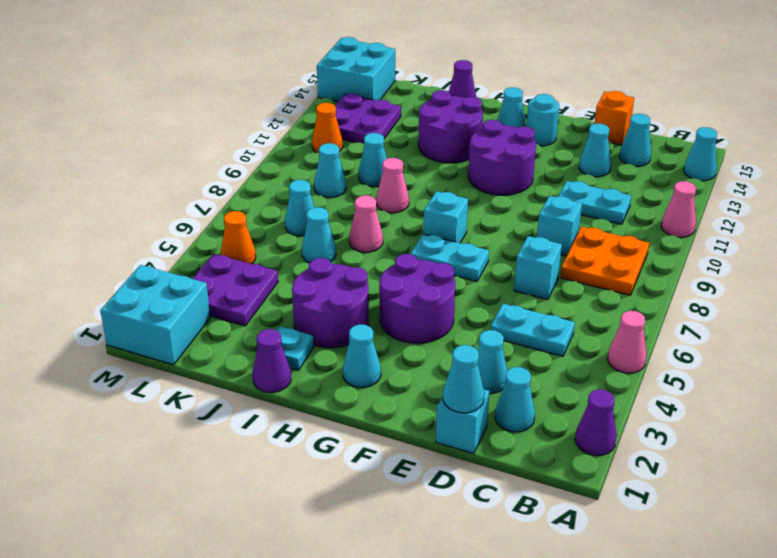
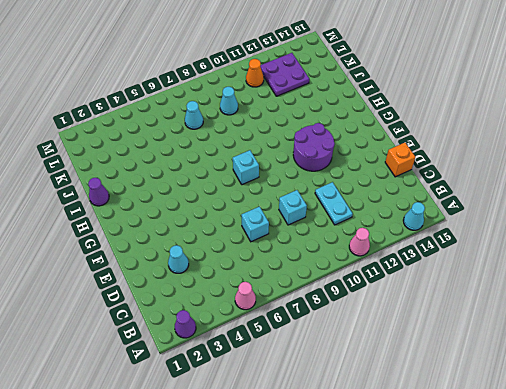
none -> orange plate B8:C9 level 1
none -> cyan cone C2 level 1
none -> cyan plate C5:D5 level 1
none -> cyan cone C14 level 1

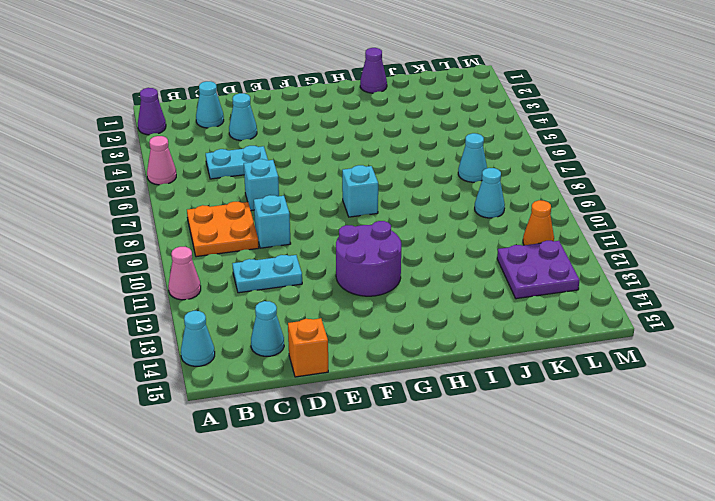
none -> cyan brick D1 level 1
none -> cyan cone D13 level 1
none -> purple round brick F4:G5 level 1
none -> cyan plate F7:G7 level 1

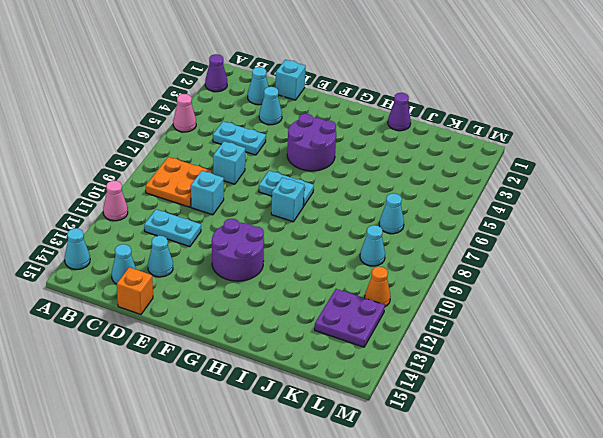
none -> cyan round brick F14 level 1
none -> cyan cone G2 level 1
none -> cyan cone G14 level 1
none -> purple round brick H3:I4 level 1

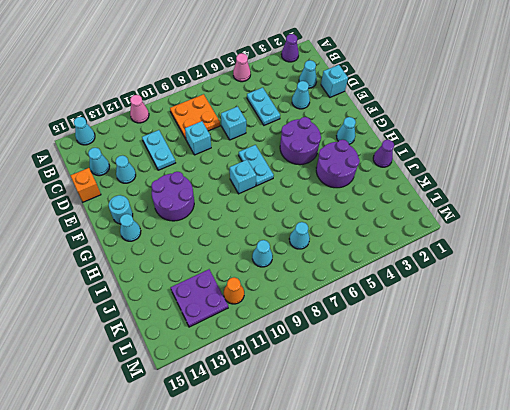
none -> purple round brick H12:I13 level 1
none -> cyan plate I2 level 1
none -> pink cone I7 level 1
none -> pink cone I9 level 1

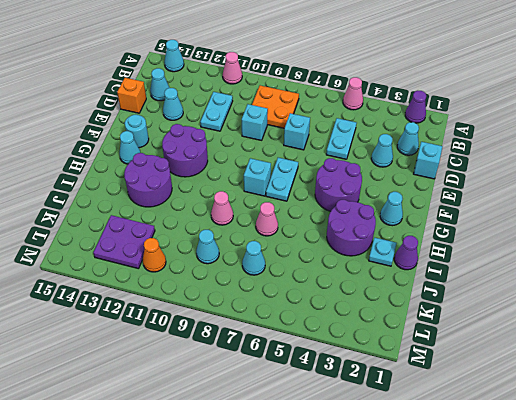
none -> purple cone I15 level 1
none -> cyan cone J6 level 1
none -> cyan cone J10 level 1
none -> purple plate K3:L4 level 1

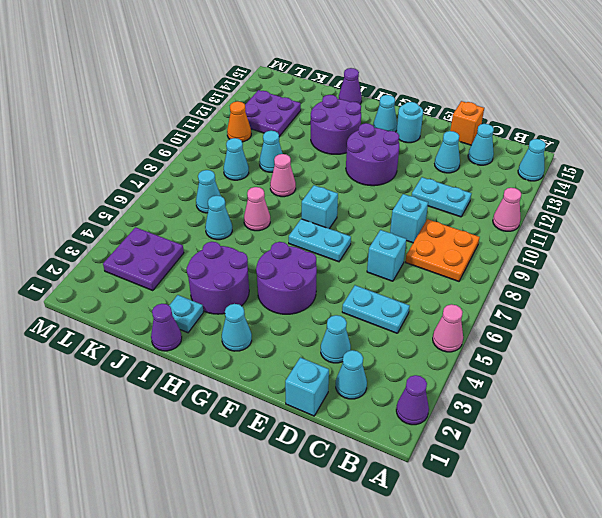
none -> cyan brick L1:M2 level 1
none -> orange cone L5 level 1
none -> cyan brick L14:M15 level 1
none -> cyan cone D1 level 2

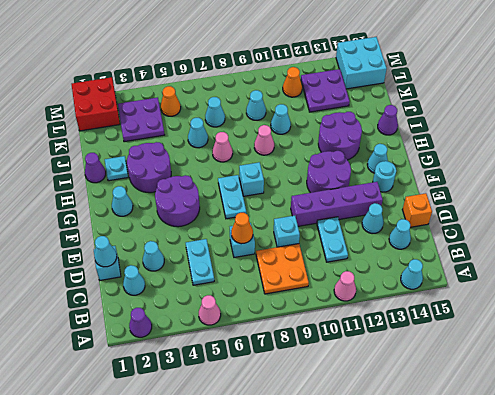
orange cone D7 level 2 -> none
purple brick E10:E13 level 1 -> none
red brick L1:M2 level 1 -> cyan brick L1:M2 level 1

